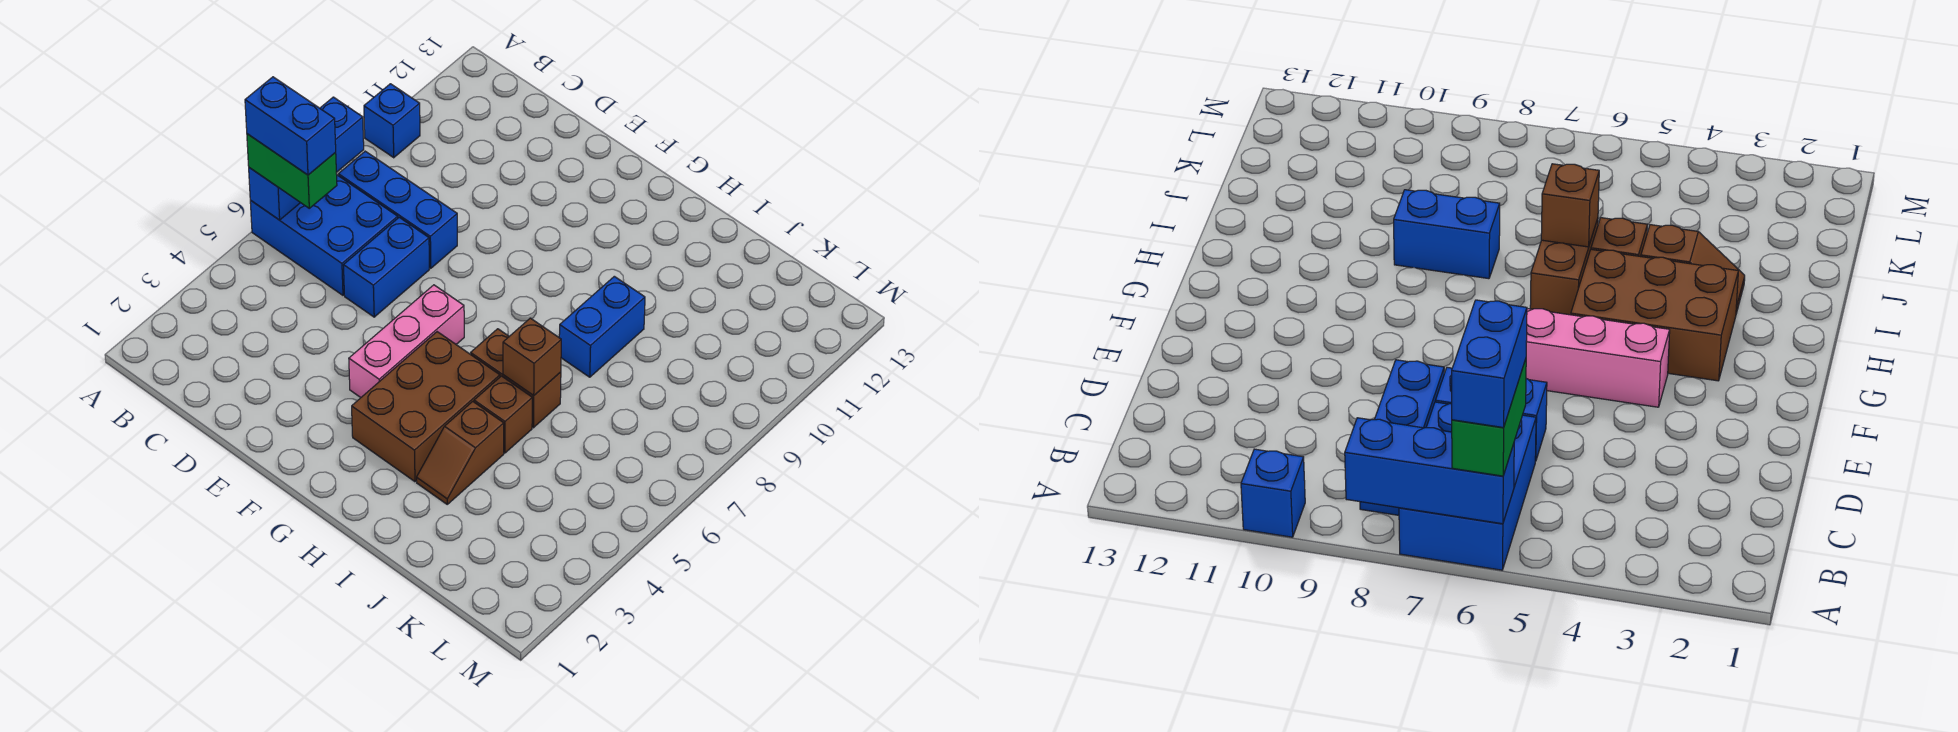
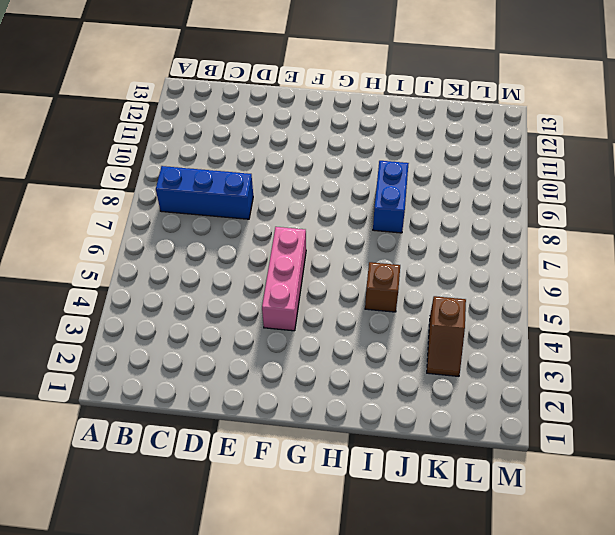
brown slope K3:K4 level 1 top 4 -> brown slope I3:I4 level 1 top 4
none -> blue brick A6:C7 level 1
none -> blue brick A10 level 1
none -> blue brick D6:D7 level 1

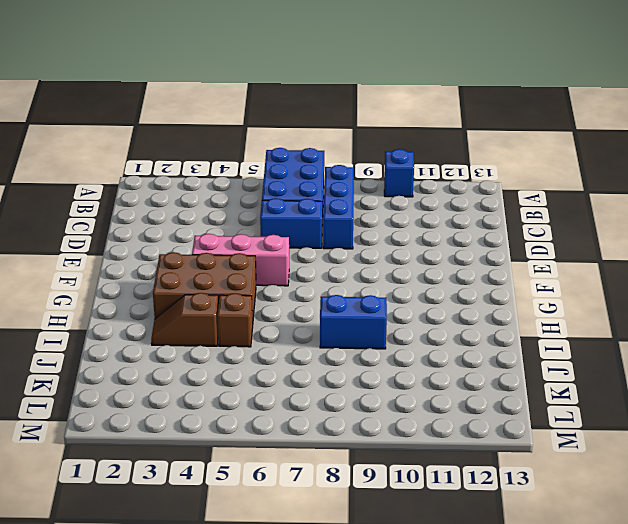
none -> brown brick H6:I6 level 1
none -> blue brick A6:A8 level 2
none -> brown brick I6 level 2

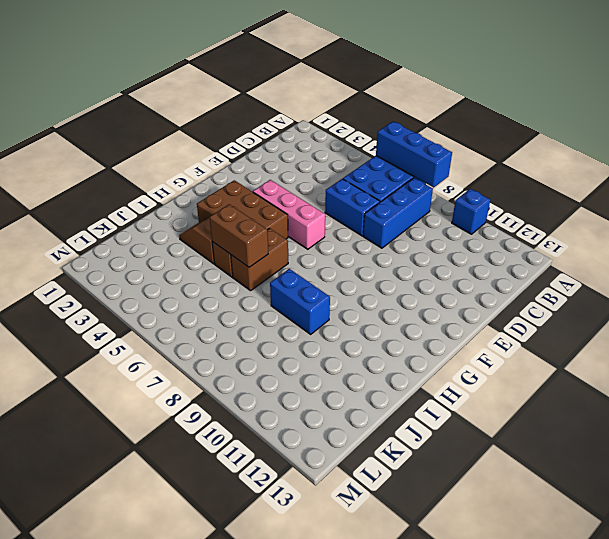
brown brick I5:I6 level 2 -> brown brick I6 level 2
none -> green brick A6:B6 level 3
none -> blue brick A6:B6 level 4

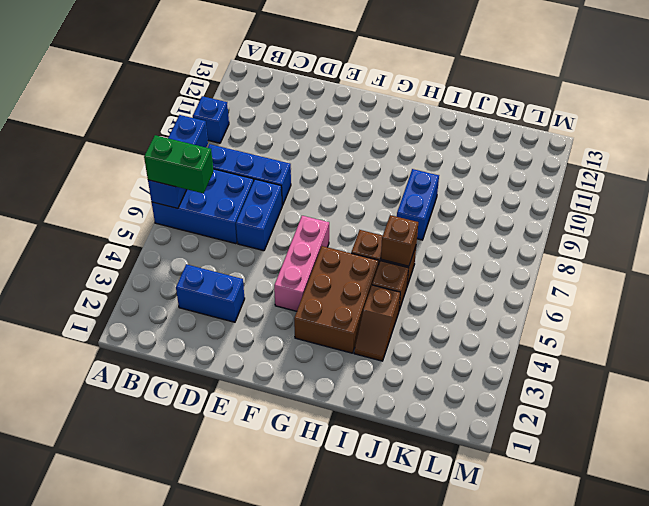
blue brick C3:D3 level 1 -> blue brick A6:B6 level 4

